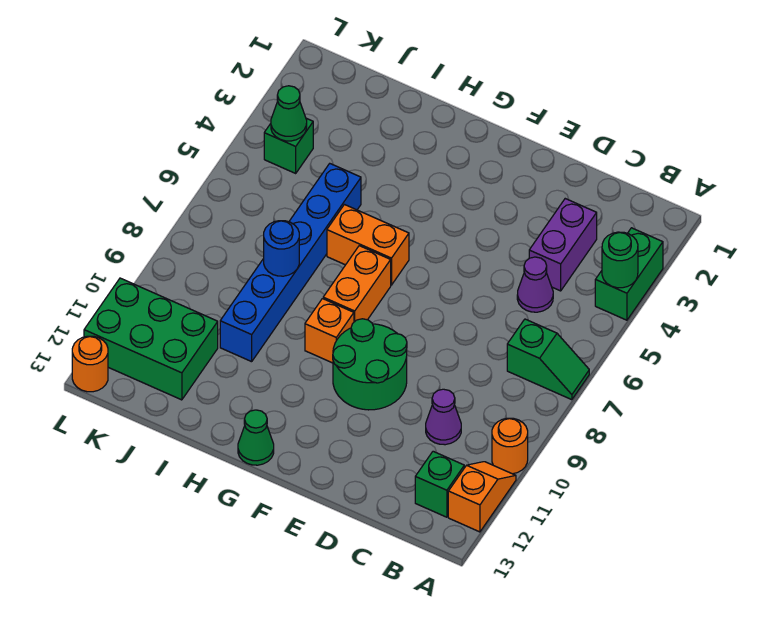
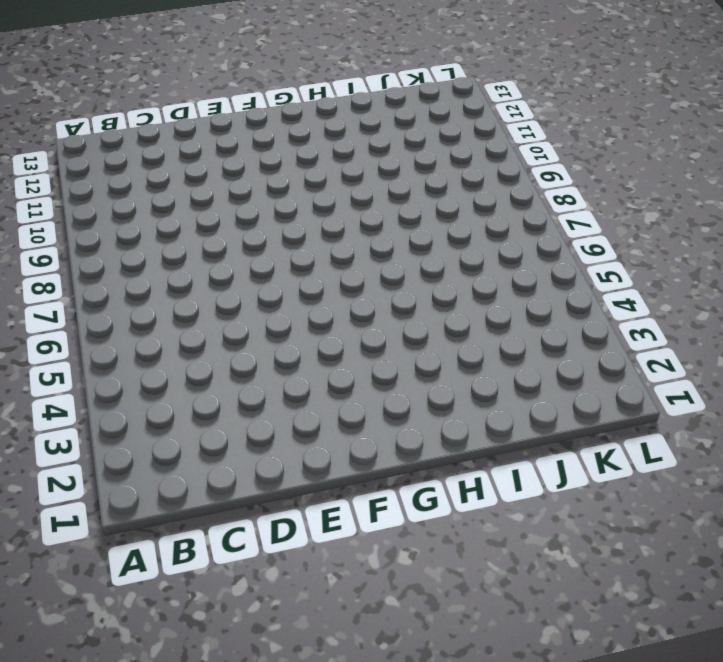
none -> green brick A3:A4 level 1
none -> green slope A7:B7 level 1 top B
none -> orange round brick A10 level 1

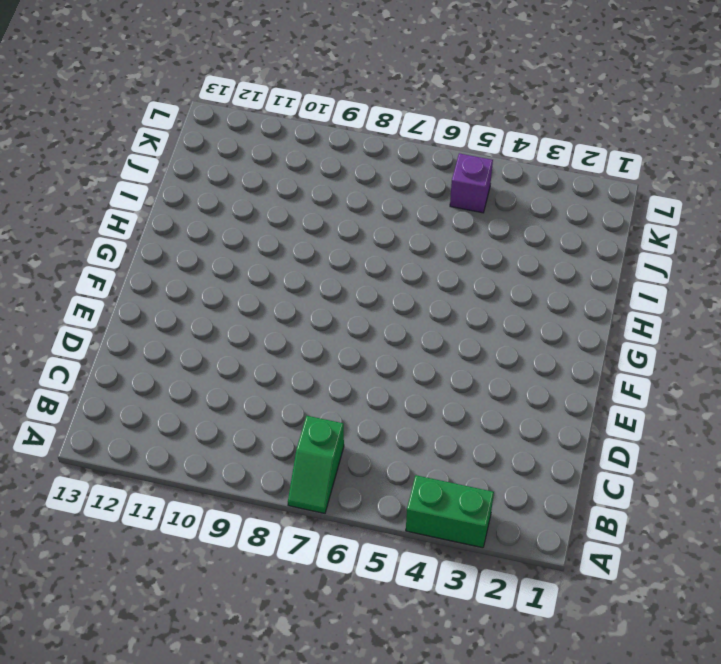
purple brick K5 level 1 -> none
none -> orange round brick A10 level 1
none -> orange slope A11:A12 level 1 top 12
none -> green brick B12 level 1

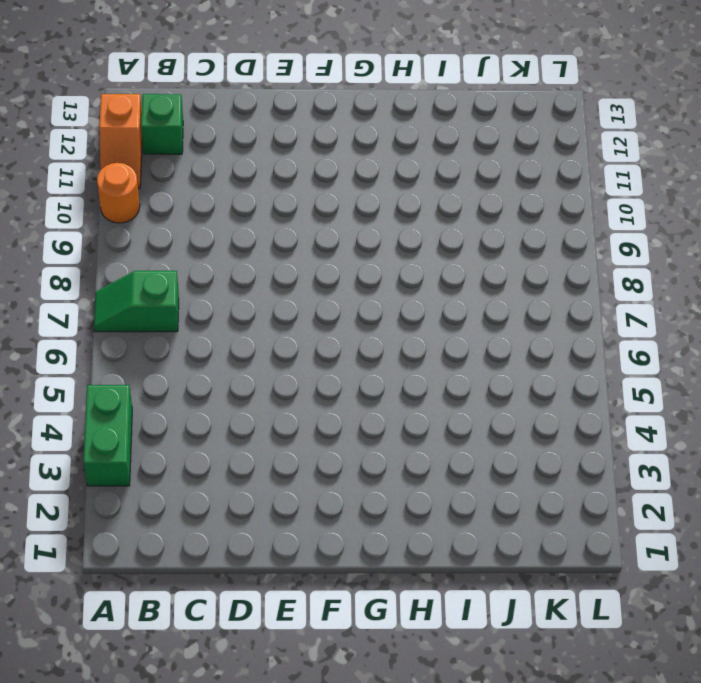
none -> purple brick C3:C4 level 1
none -> purple cone C5 level 1
none -> purple cone C10 level 1

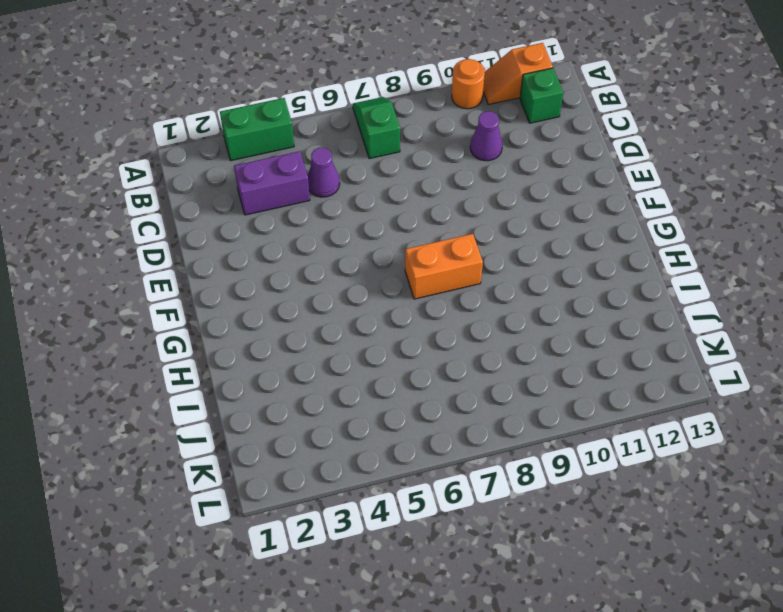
none -> green round brick E9:F10 level 1
none -> orange brick G6:H6 level 1
none -> orange brick G9 level 1

